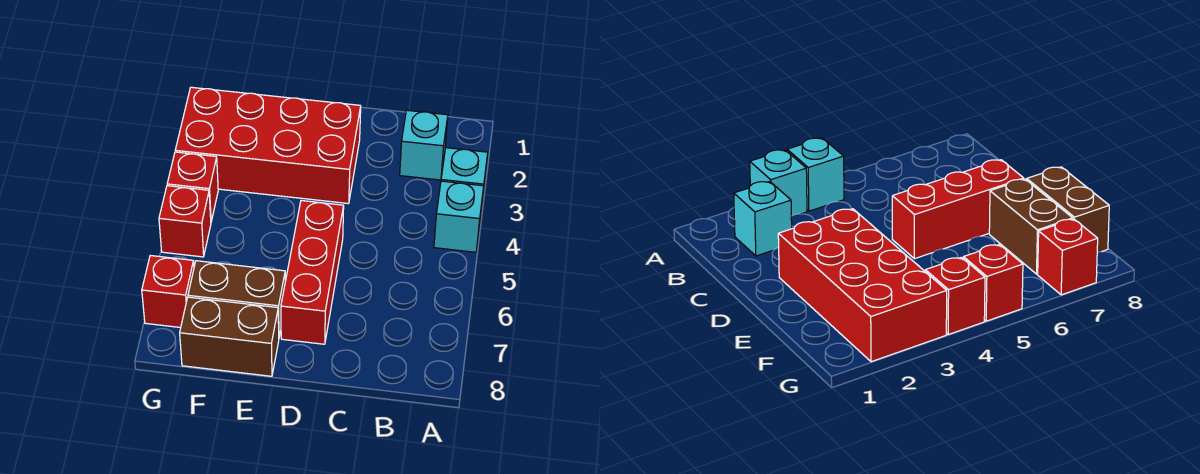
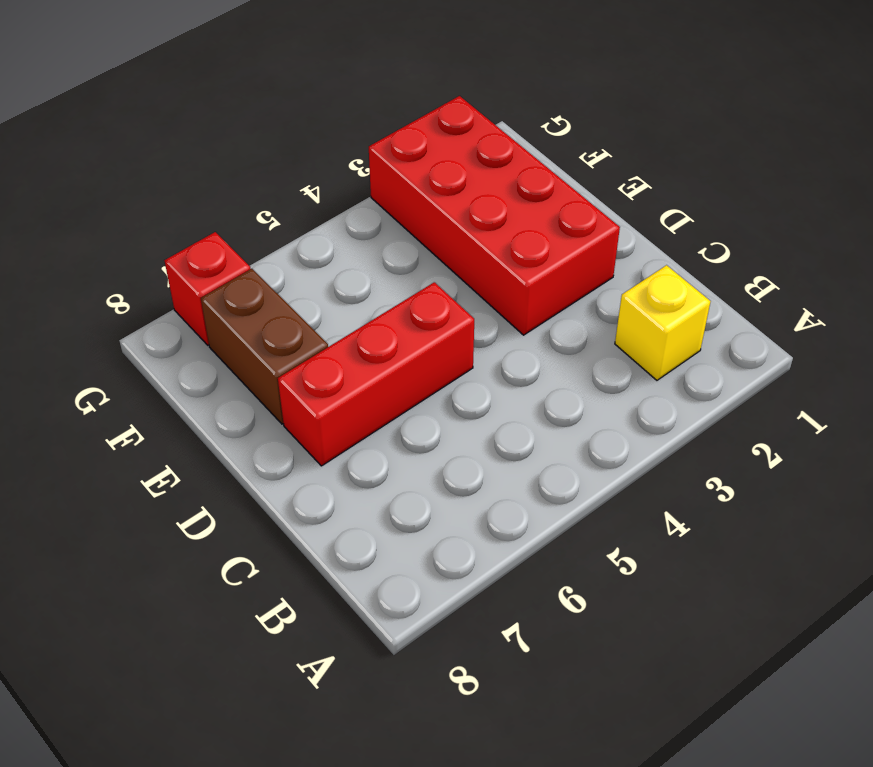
yellow brick B2 level 1 -> cyan brick B2 level 1
none -> cyan brick A3 level 1
none -> cyan brick A4 level 1

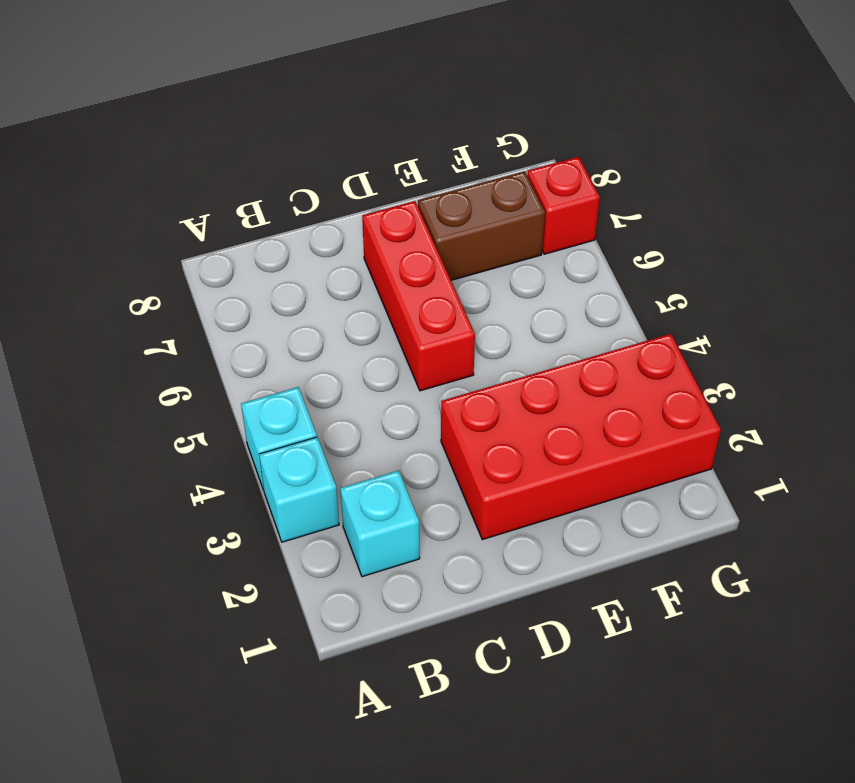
none -> brown brick E8:F8 level 1
none -> red brick G4 level 1

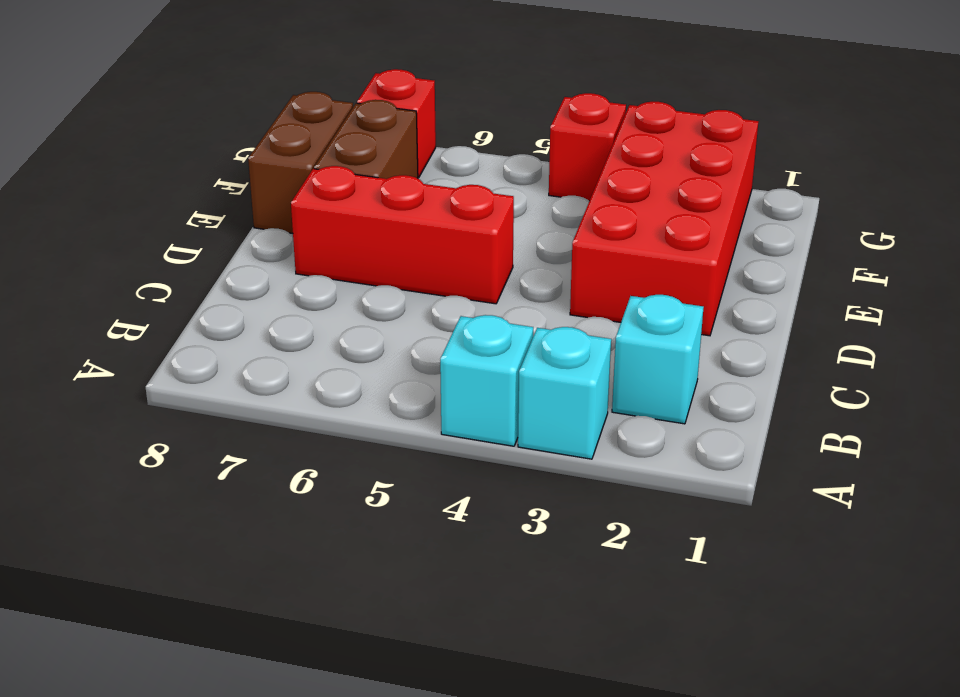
none -> red brick G5 level 1

